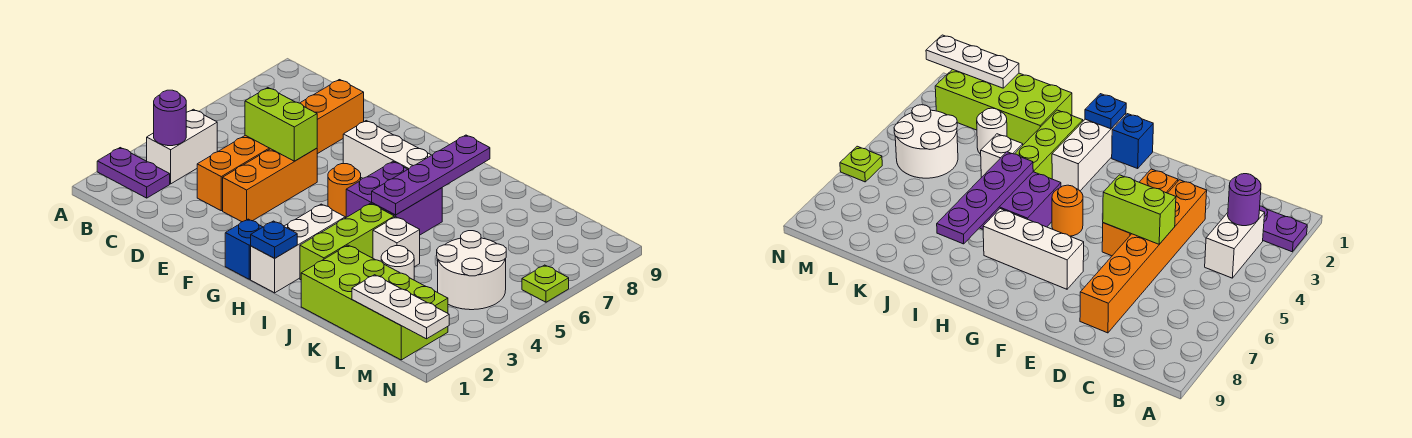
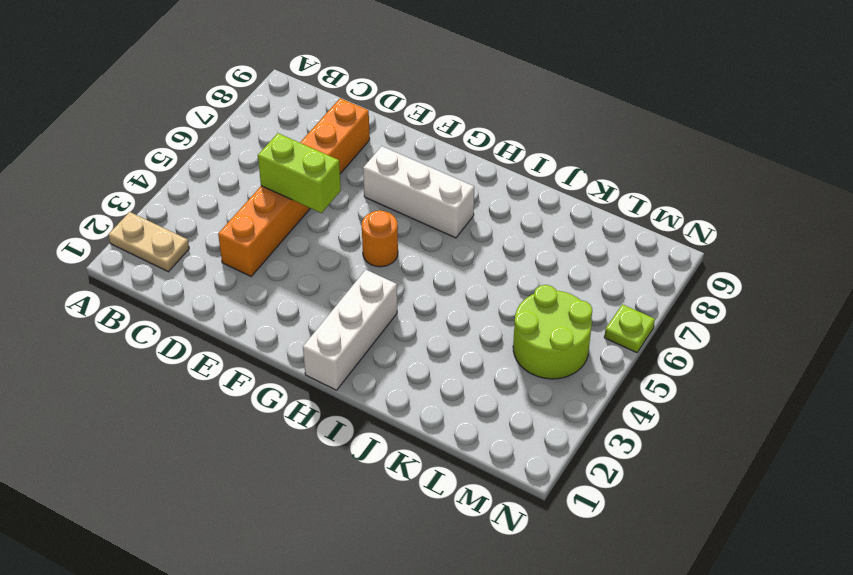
tan plate A2:B2 level 1 -> purple plate A2:B2 level 1
lime round brick L4:M5 level 1 -> white round brick L4:M5 level 1
none -> white brick B3:B4 level 1
none -> orange brick E3:E5 level 1
none -> blue brick G1 level 1

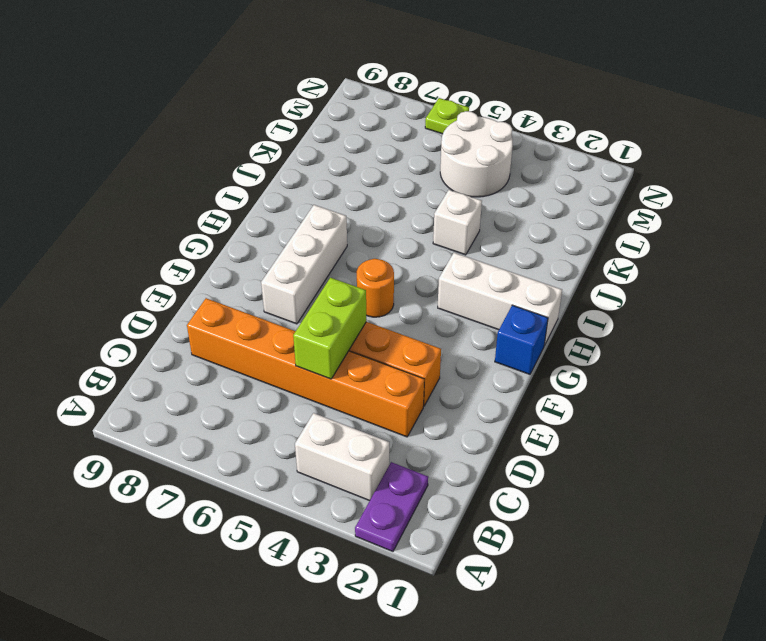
none -> purple brick H5:I6 level 1
none -> lime brick I2:I4 level 1
none -> lime brick J1:M2 level 1

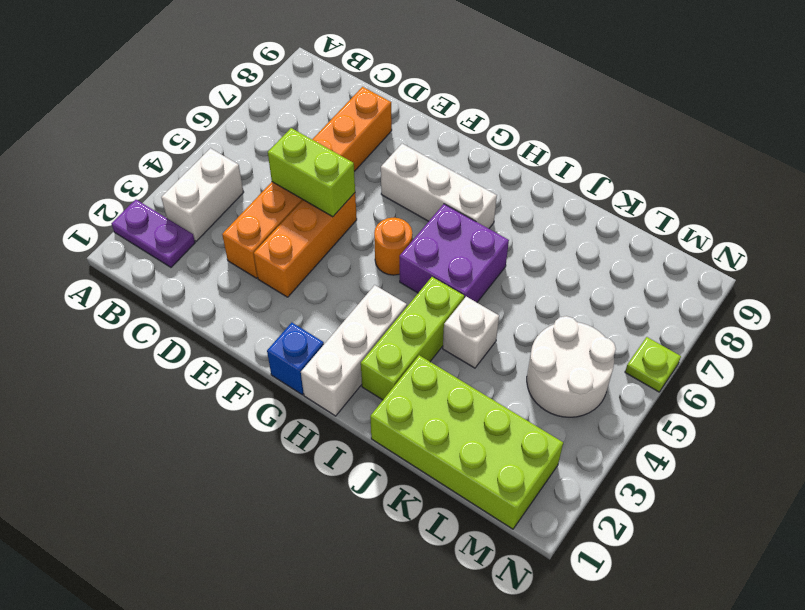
none -> white round brick K3 level 1
none -> purple round brick B3 level 2
none -> blue plate H1 level 2

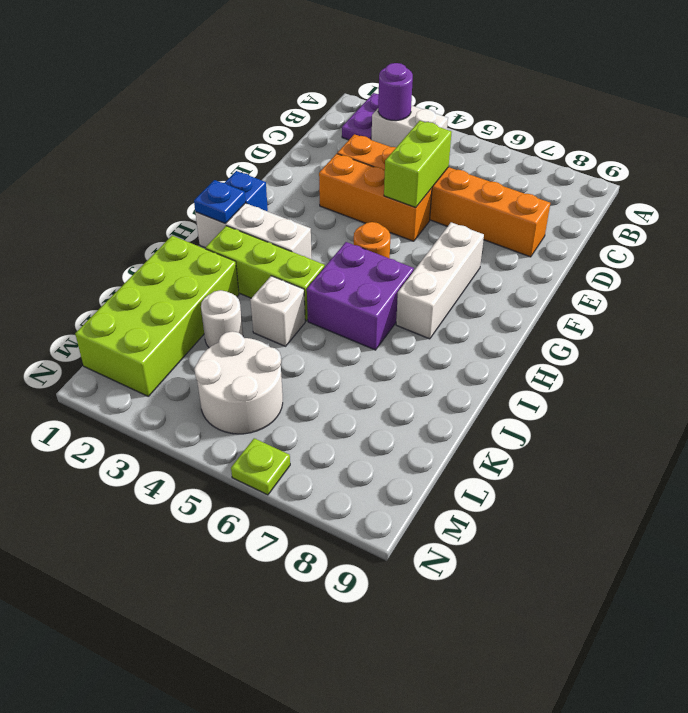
none -> purple plate I5:I8 level 2
none -> white plate L1:N1 level 2

